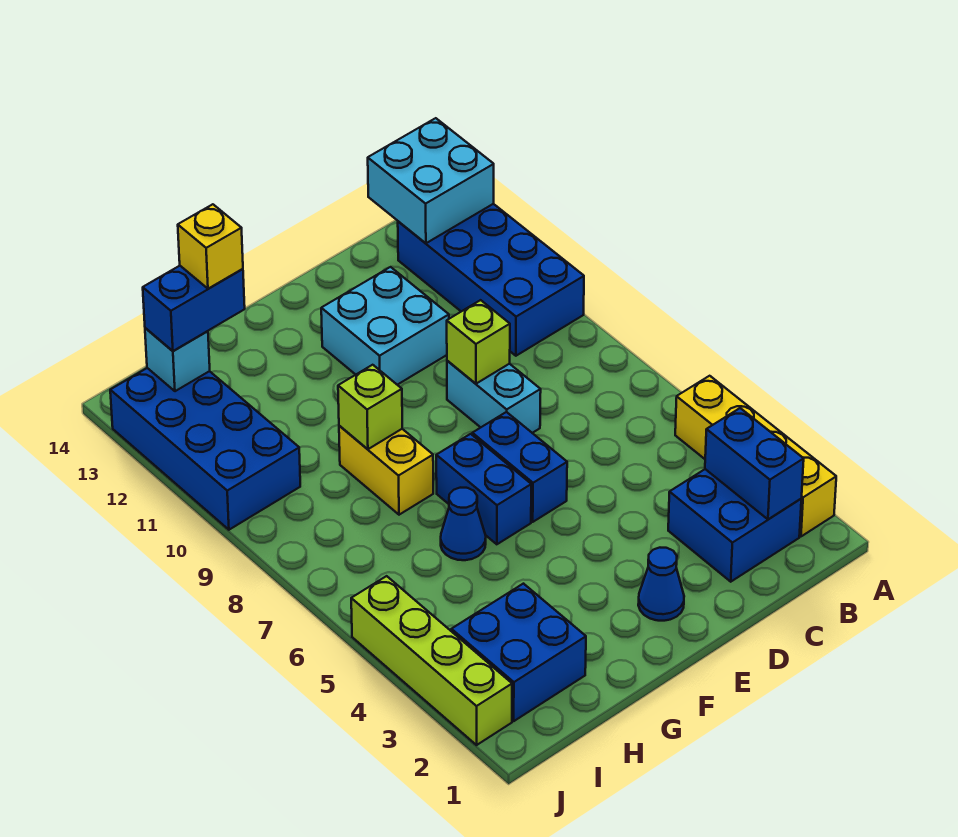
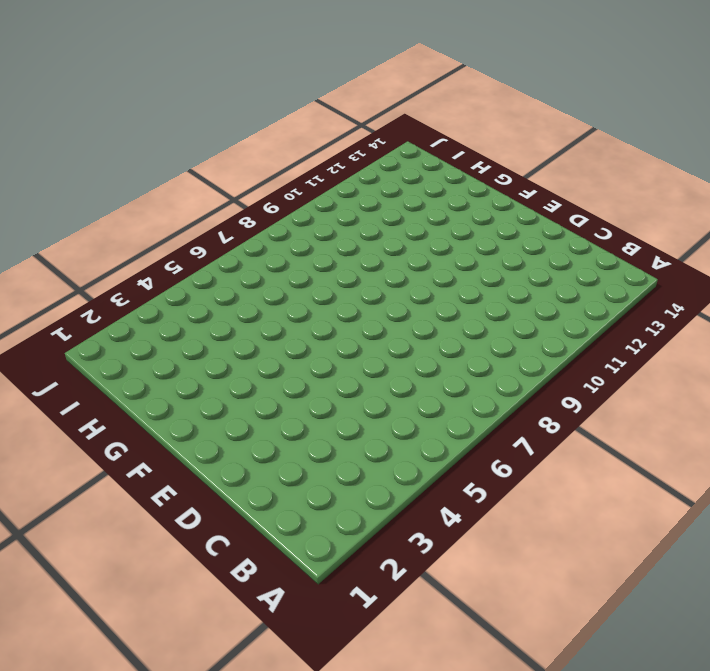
none -> yellow brick A2:A5 level 1
none -> blue brick A10:B13 level 1
none -> blue brick B2:C3 level 1

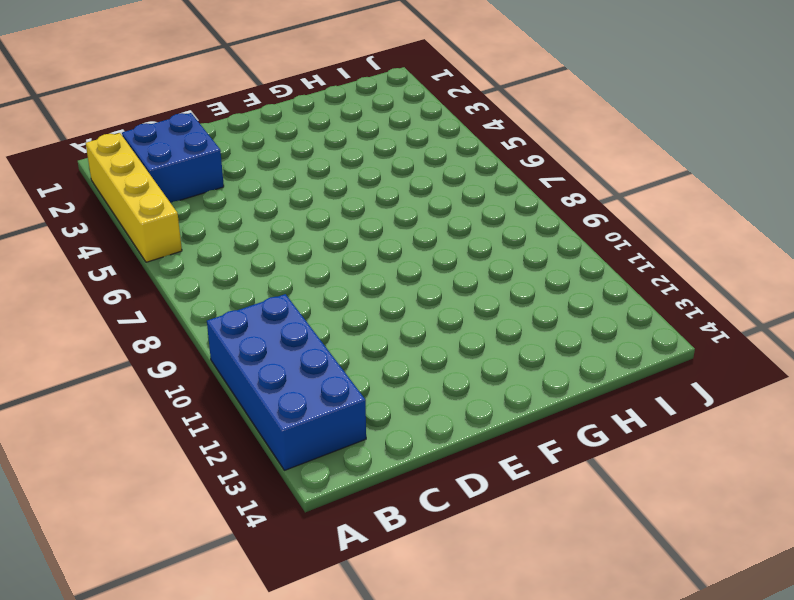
none -> cyan brick D8:D9 level 1
none -> cyan brick D11:E12 level 1
none -> blue cone E2 level 1

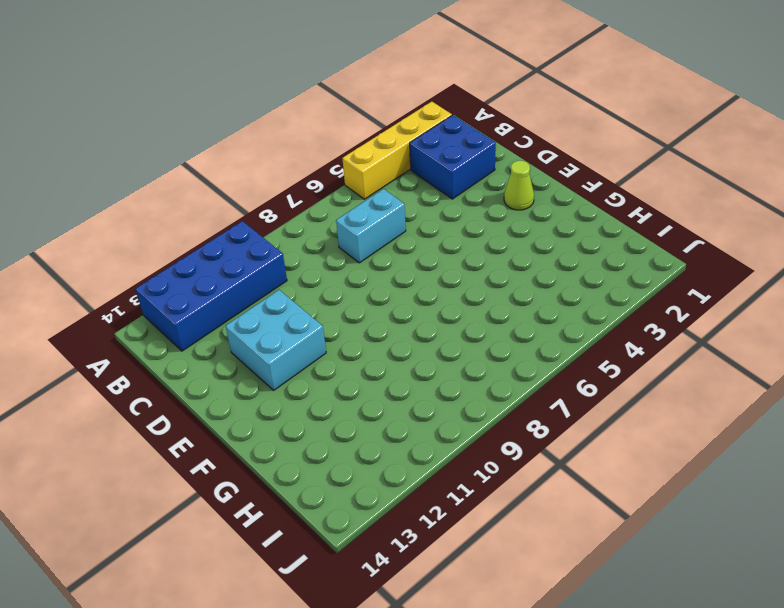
cyan brick C6:C7 level 1 -> cyan brick D8:D9 level 1
lime cone E2 level 1 -> blue cone E2 level 1
none -> blue brick E6:E7 level 1
none -> blue brick F6:F7 level 1
none -> blue cone G6 level 1

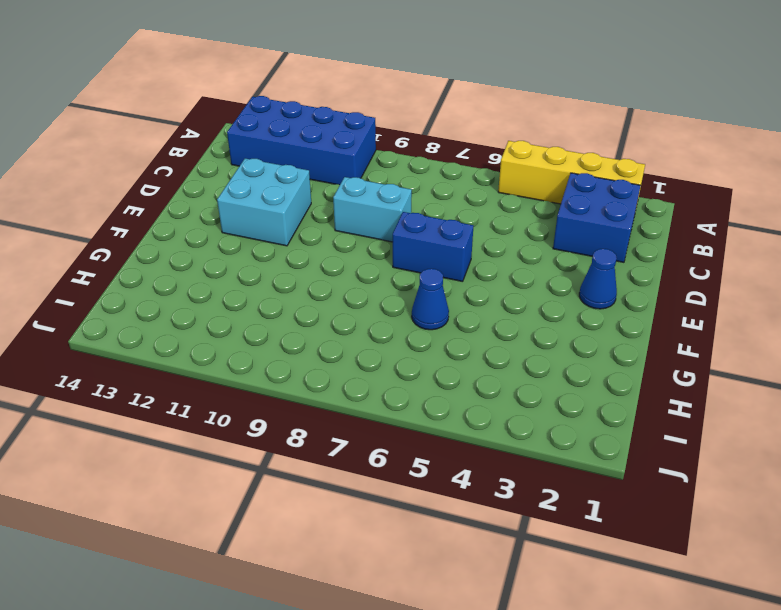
none -> blue brick F6:F7 level 1
none -> yellow brick G8:G9 level 1
none -> blue brick H2:I3 level 1

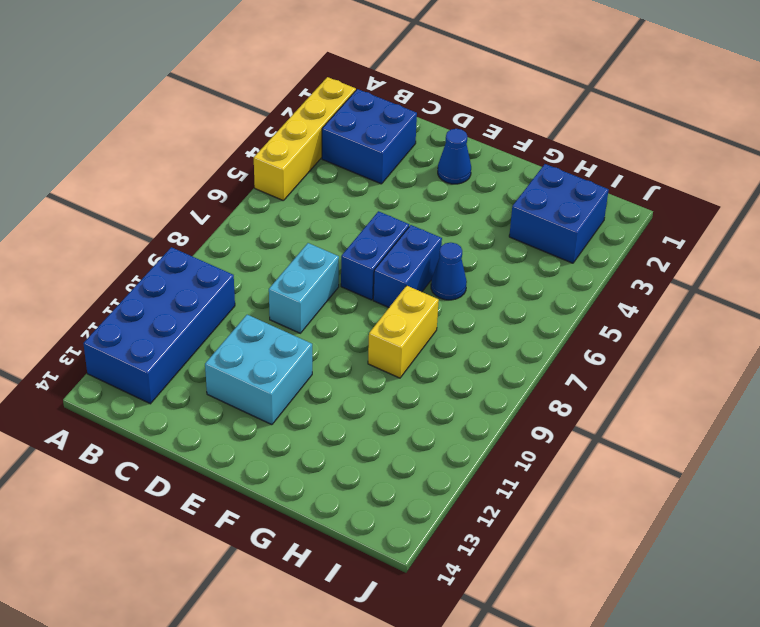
none -> blue brick I10:J13 level 1
none -> lime brick J2:J5 level 1
none -> cyan brick A13:B14 level 2

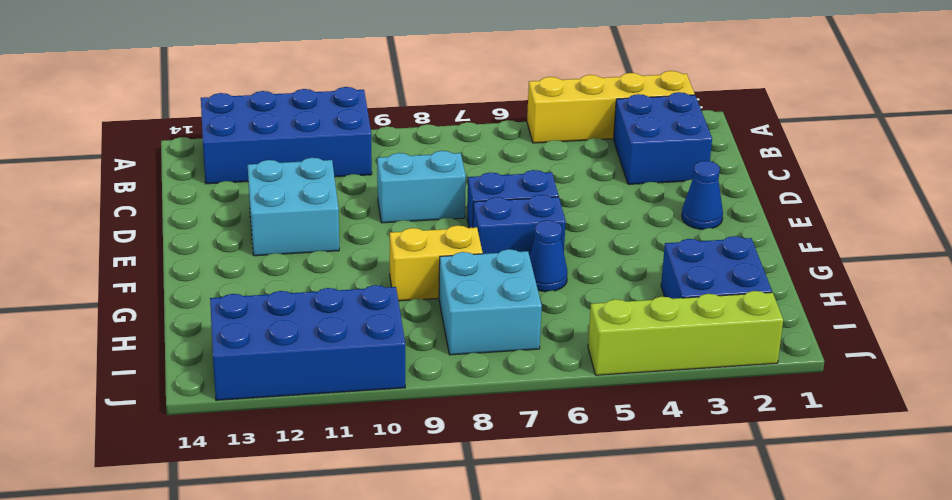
cyan brick H7:I8 level 1 -> cyan brick A13:B14 level 2
none -> blue brick B2:B3 level 2
none -> lime brick D9 level 2
none -> lime brick G9 level 2

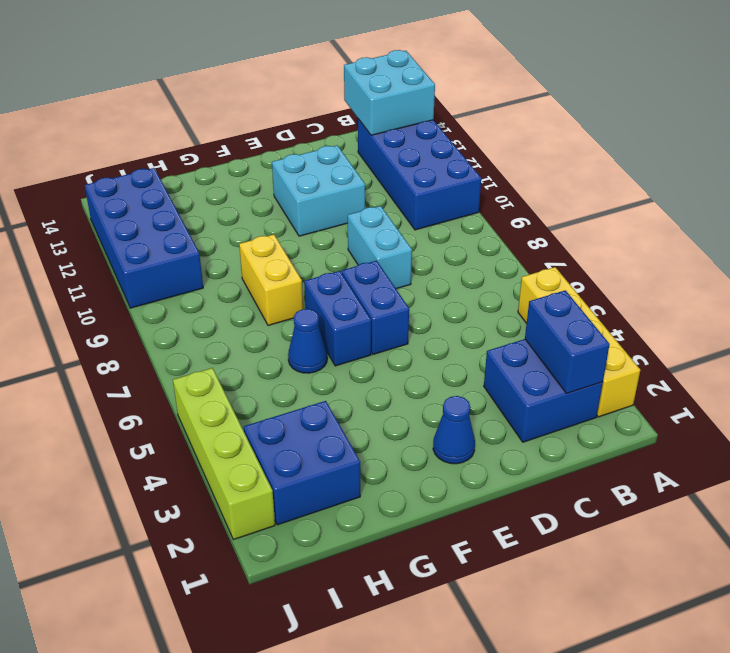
none -> lime brick D9 level 2
none -> lime brick G9 level 2
none -> cyan brick I13 level 2

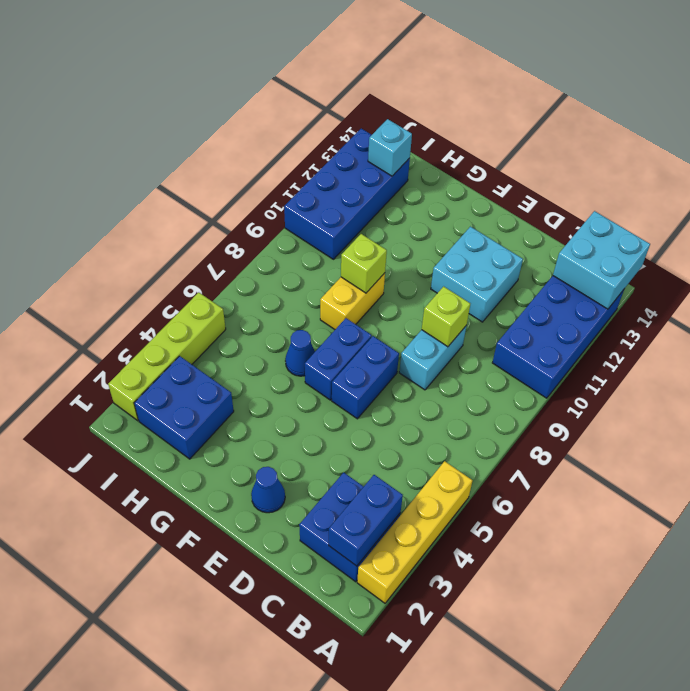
none -> blue brick H13:I13 level 3
none -> yellow brick H13 level 4

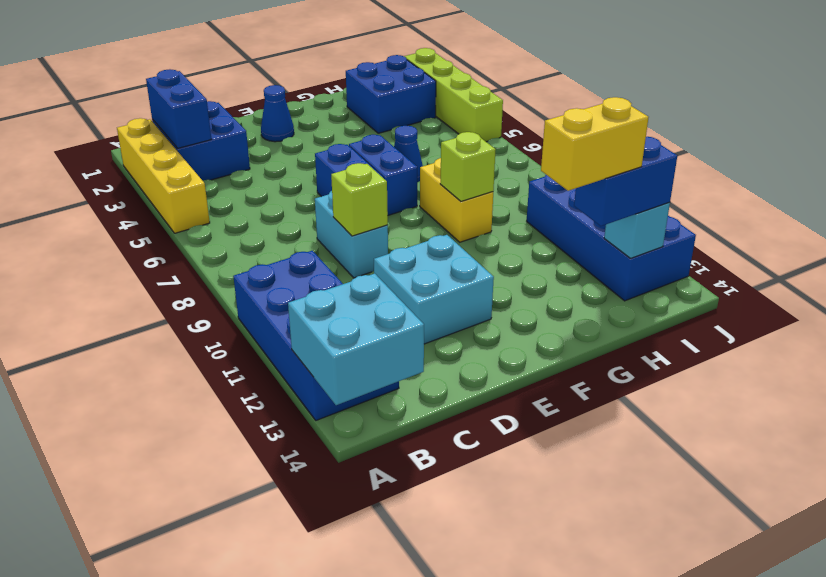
yellow brick G13:H13 level 4 -> yellow brick H13 level 4

